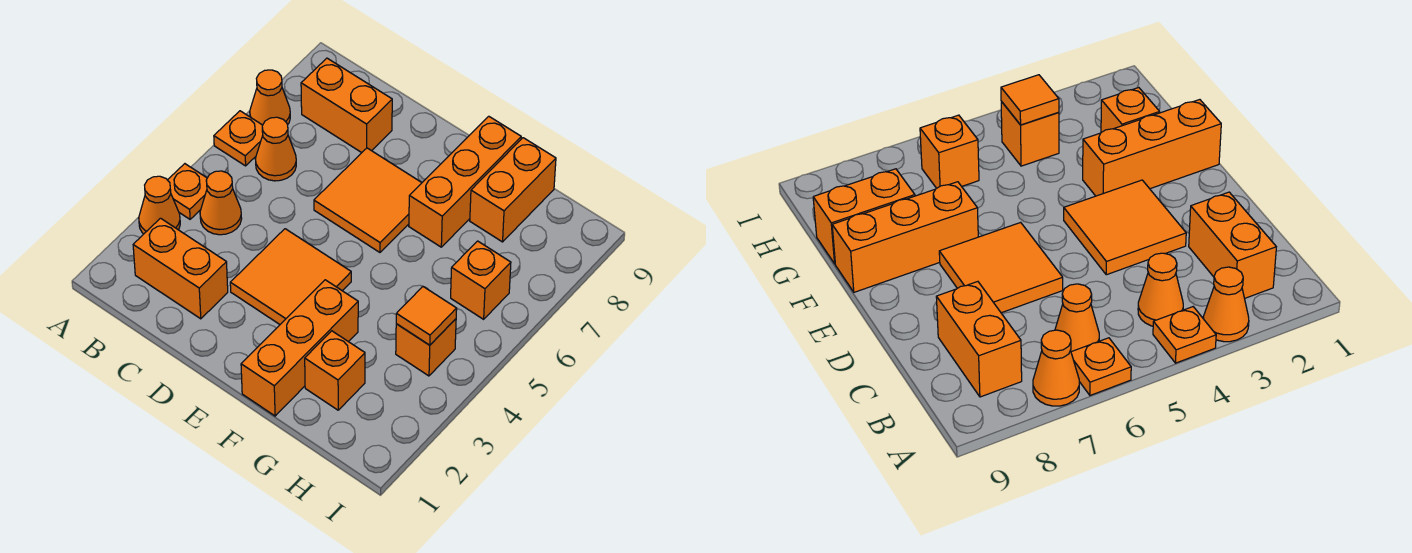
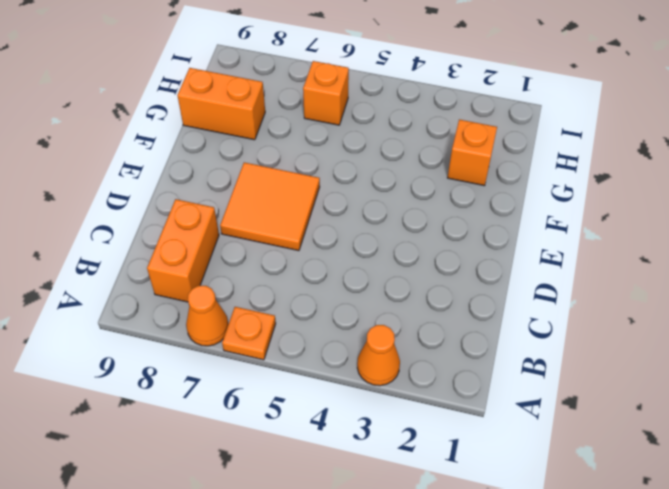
none -> orange plate A4 level 1
none -> orange brick B2:C2 level 1
none -> orange cone B4 level 1

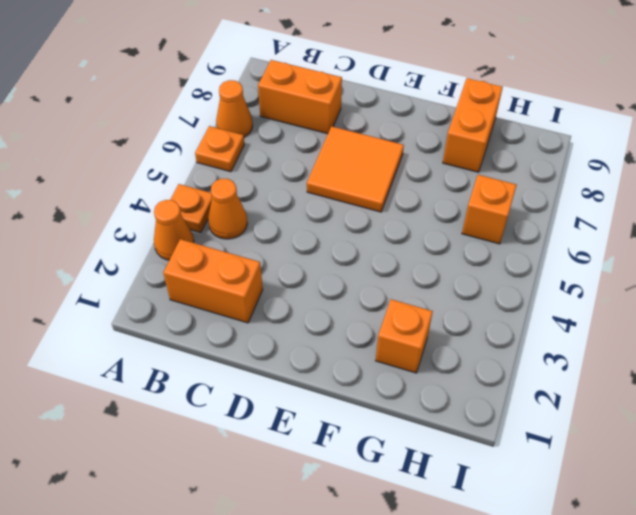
none -> orange cone B6 level 1
none -> orange tile D3:E4 level 1
none -> orange brick F1:F3 level 1

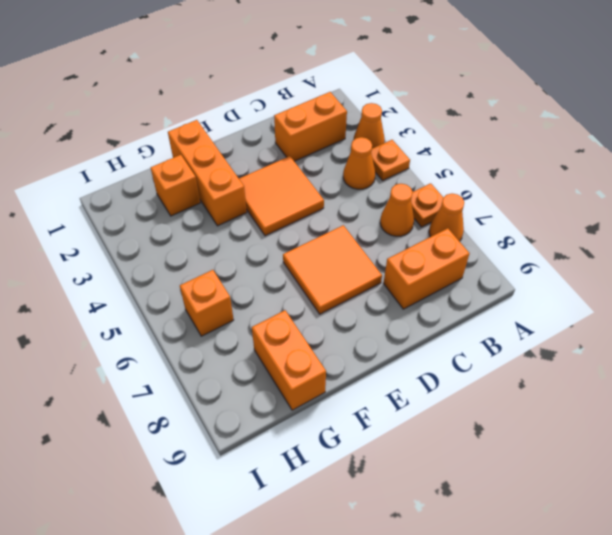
none -> orange brick F7:F9 level 1
none -> orange brick H4 level 1
none -> orange tile H4 level 2

